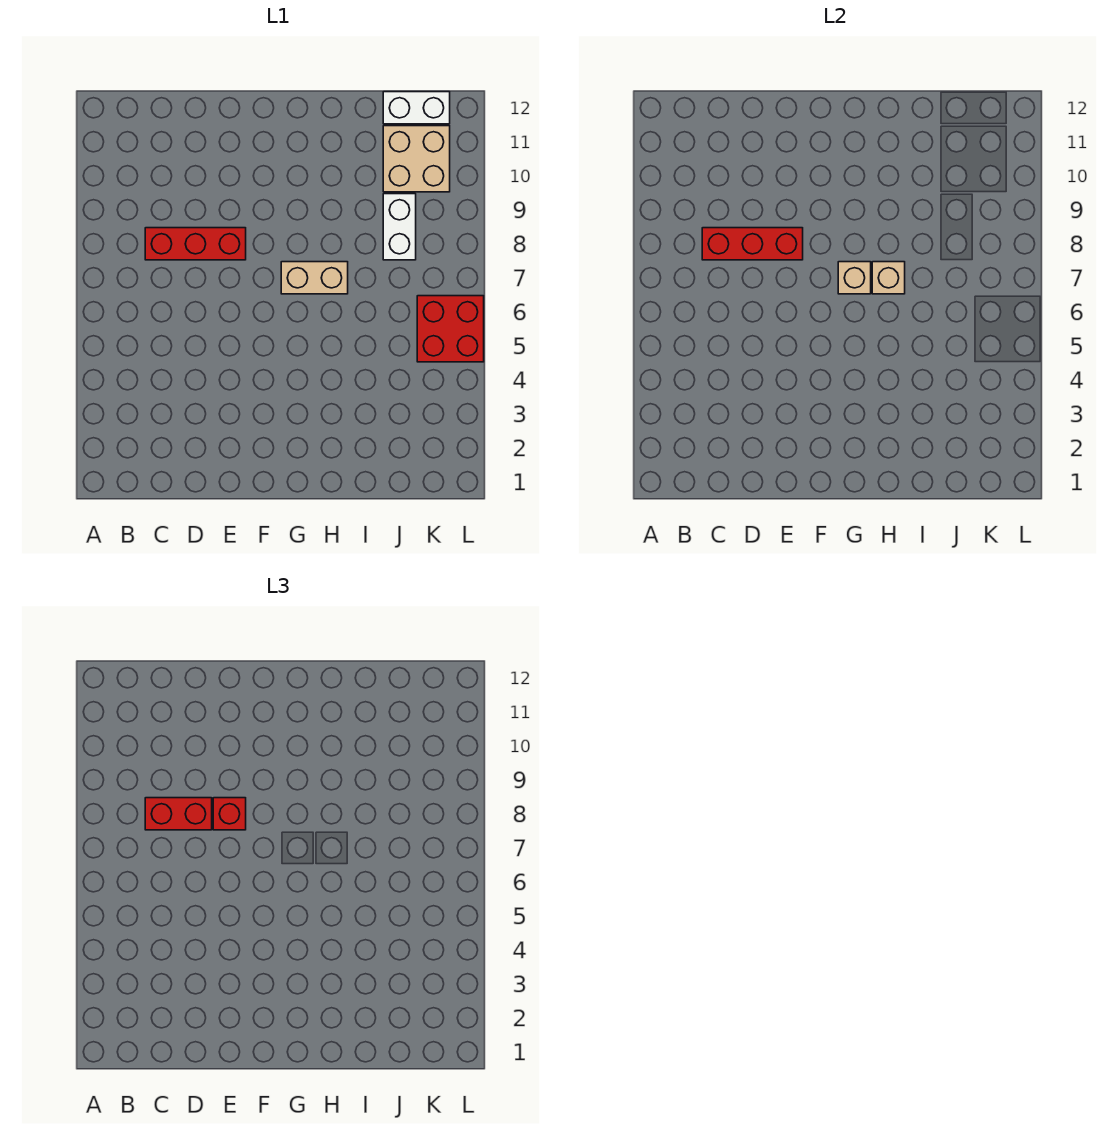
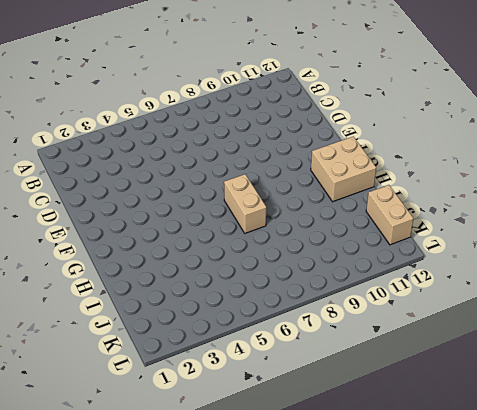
tan brick G11:H12 level 1 -> tan brick J10:K11 level 1
tan brick J12:K12 level 1 -> white brick J12:K12 level 1
none -> red brick C8:E8 level 1
none -> white brick J8:J9 level 1

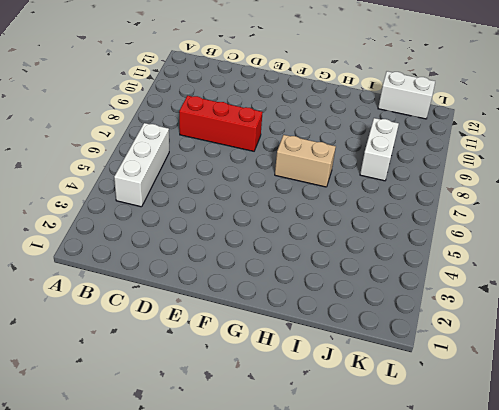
white brick B4:B6 level 1 -> none
none -> tan brick J10:K11 level 1
none -> red brick K5:L6 level 1

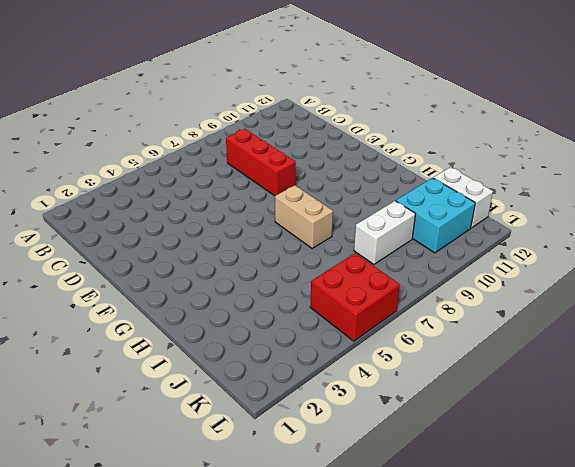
cyan brick J10:K11 level 1 -> tan brick J10:K11 level 1
none -> red brick C8:E8 level 2
none -> tan brick G7 level 2

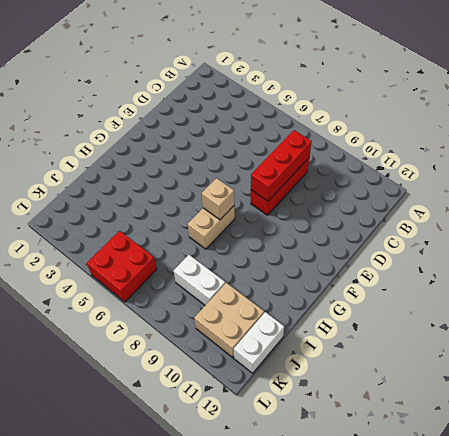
none -> tan brick H7 level 2
none -> red brick C8:D8 level 3

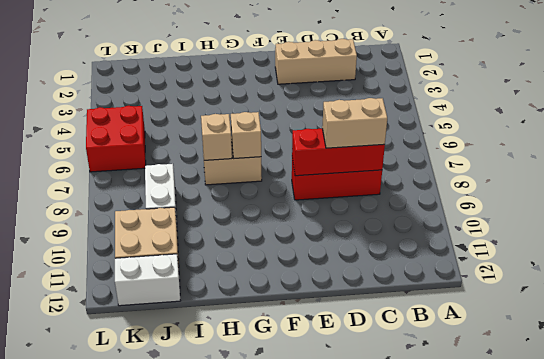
tan brick C2:E2 level 1 -> none
tan brick C8:D8 level 3 -> red brick C8:D8 level 3
none -> red brick E8 level 3

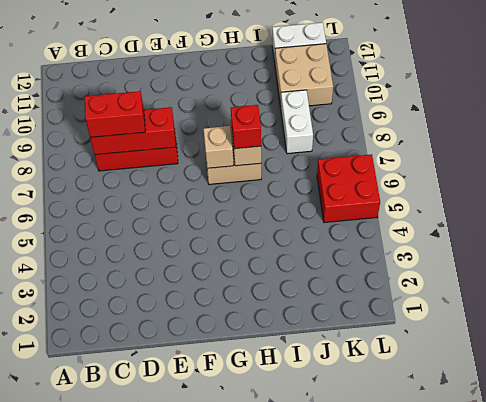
red brick H7 level 3 -> red brick E8 level 3

